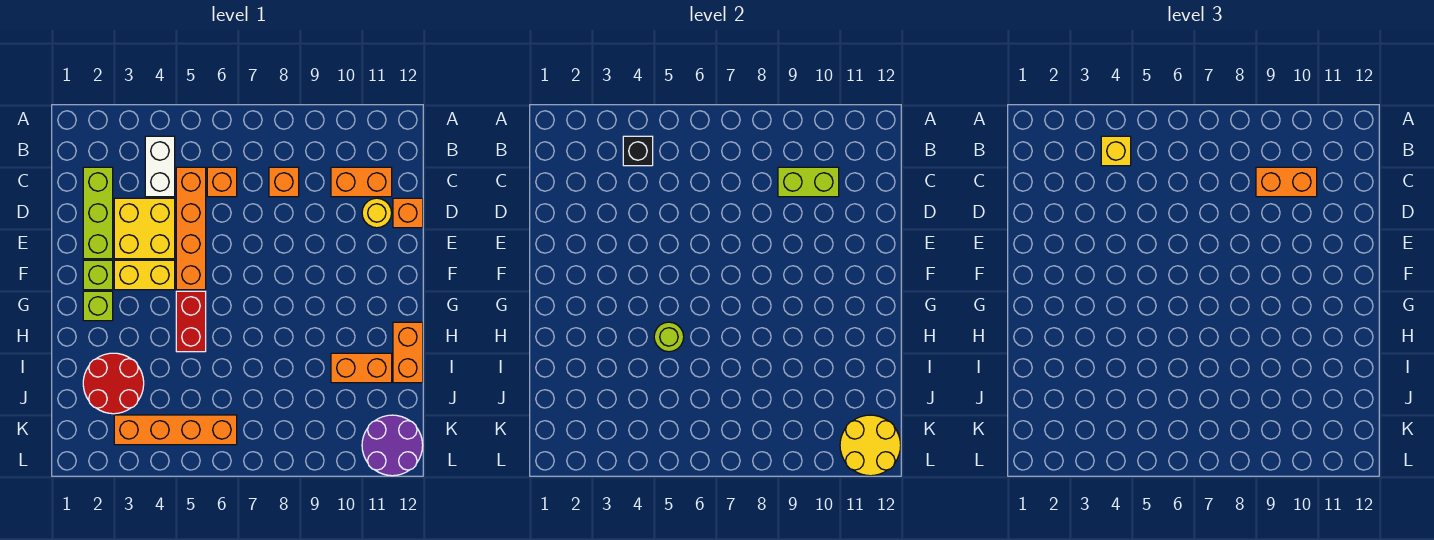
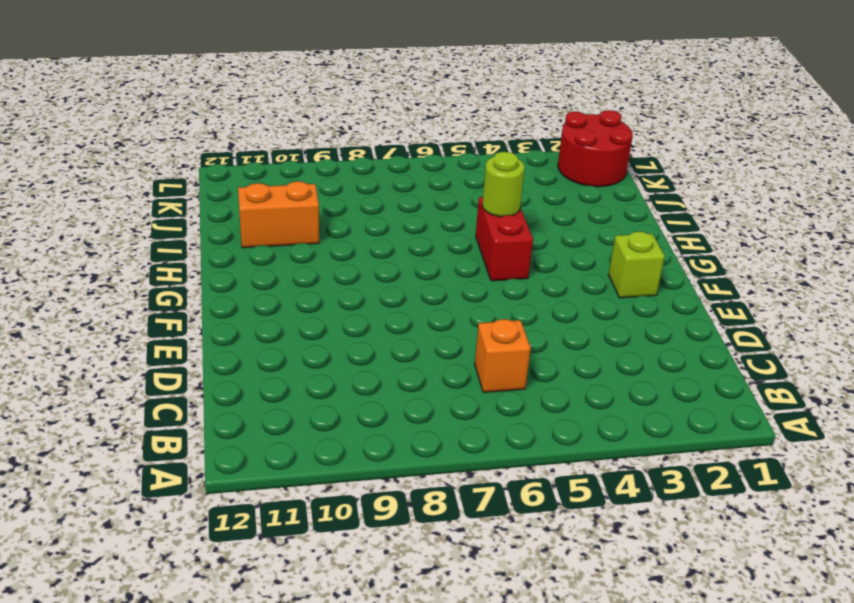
red round brick K1:L2 level 1 -> red round brick I2:J3 level 1
none -> white brick B4:C4 level 1
none -> lime brick C2:E2 level 1
none -> orange brick C5:F5 level 1

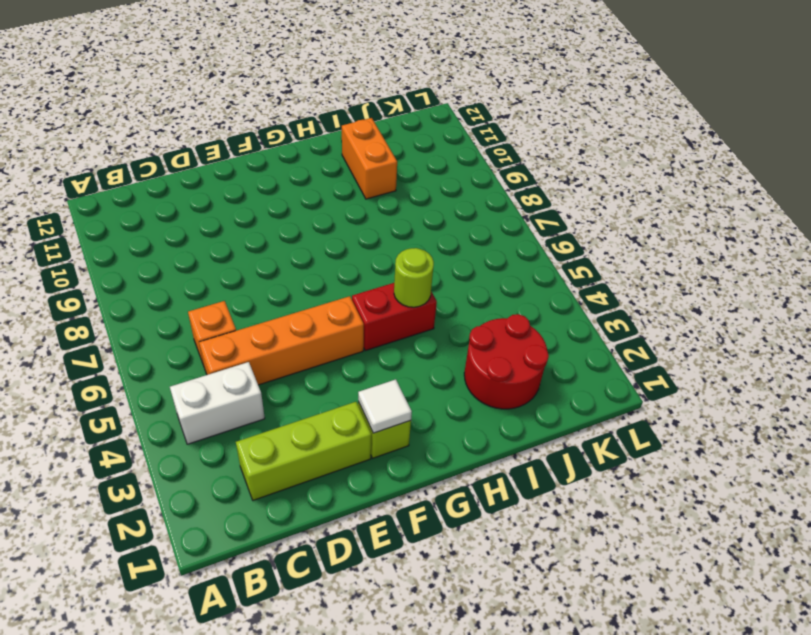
white tile F2 level 2 -> none
none -> orange brick C8 level 1
none -> orange brick C10:C11 level 1
none -> yellow brick D3:E4 level 1

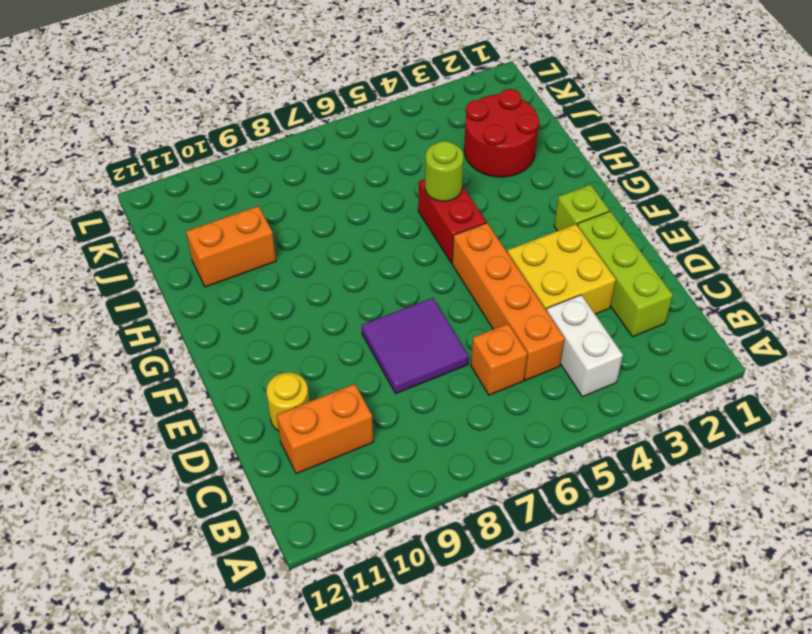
purple tile D7:E8 level 1 -> none
none -> orange brick C8 level 1
none -> orange brick D12 level 1
none -> yellow brick F3:F4 level 1

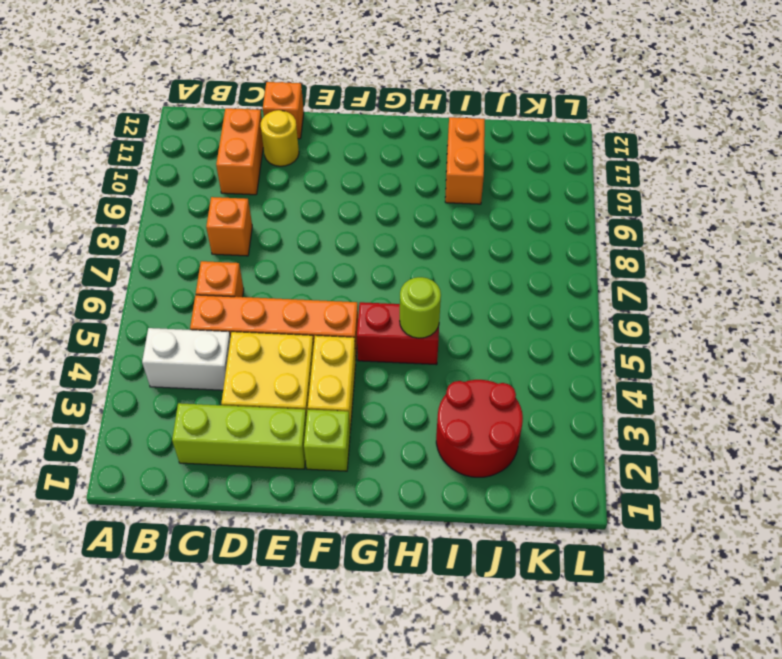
none -> lime brick G2 level 1
none -> orange brick H12:I12 level 1
none -> orange brick K3:K6 level 1

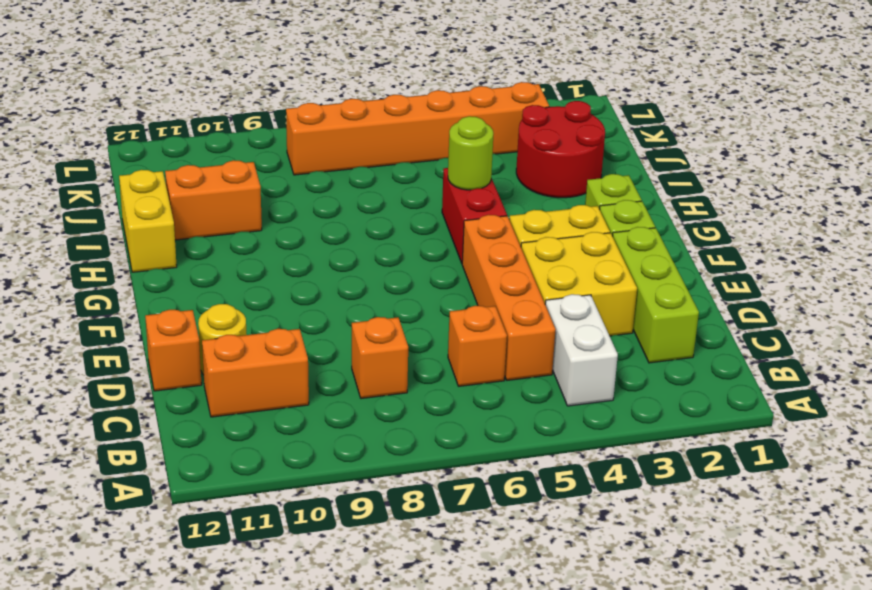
yellow brick H12:I12 level 1 -> orange brick H12:I12 level 1
orange brick K3:K8 level 1 -> orange brick K3:K6 level 1
none -> purple round brick K11:L12 level 1
none -> black brick B4 level 2
none -> lime brick C9:C10 level 2

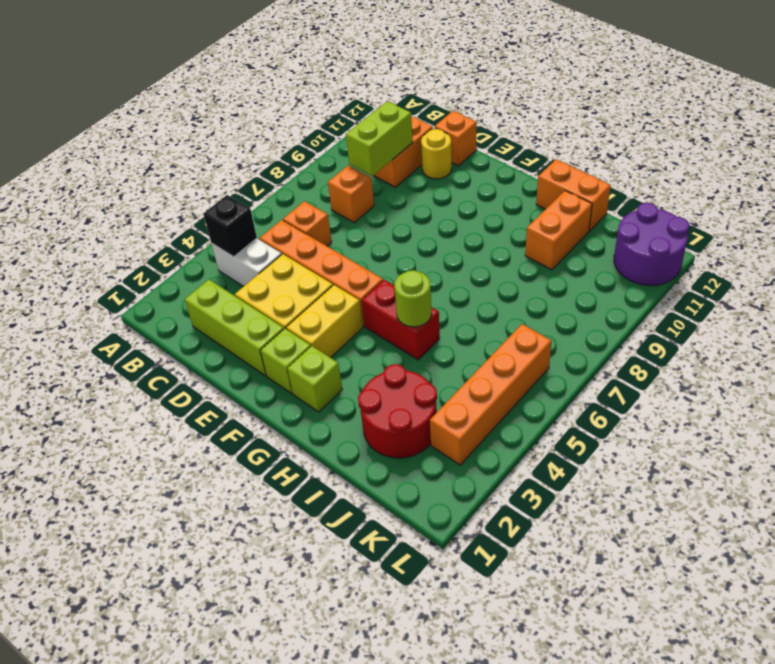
none -> yellow round brick K11:L12 level 2
none -> yellow brick B4 level 3
none -> orange brick C9:C10 level 3

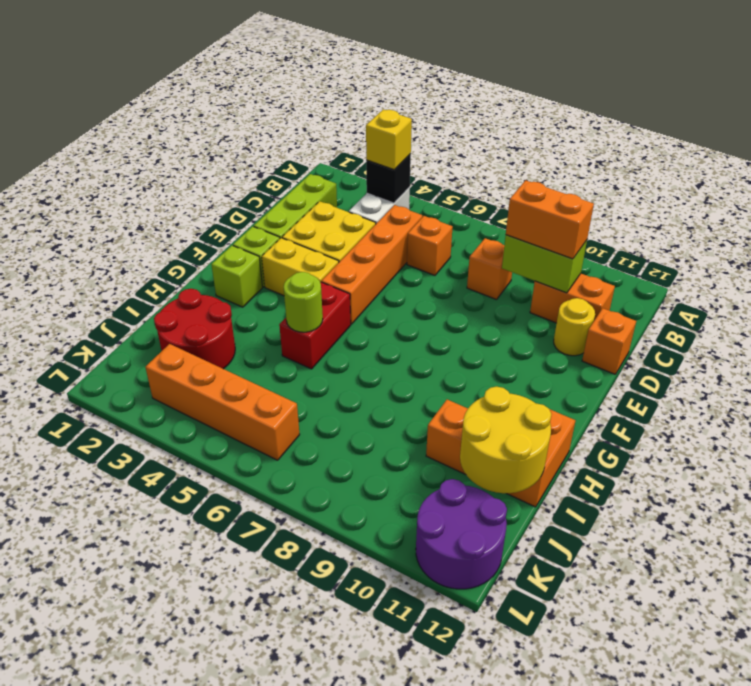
yellow round brick I11:J12 level 2 -> yellow round brick K11:L12 level 2

